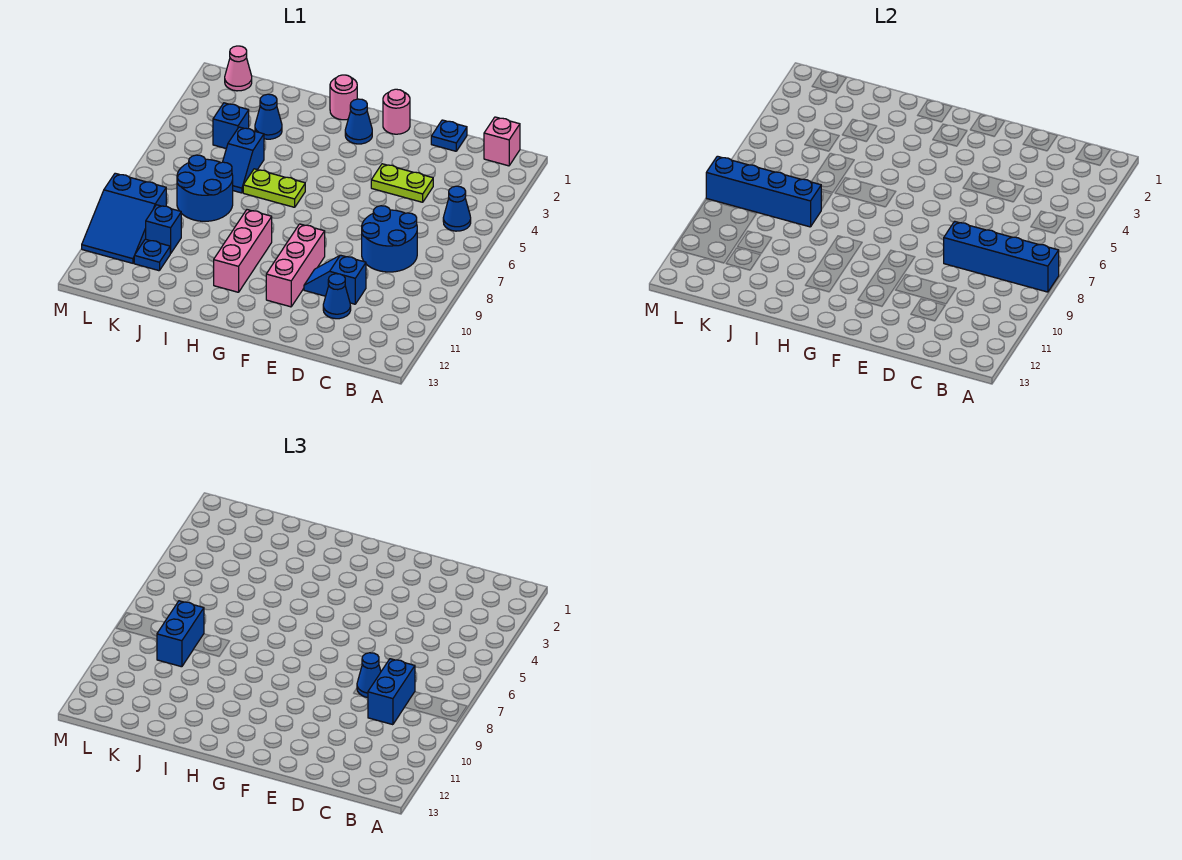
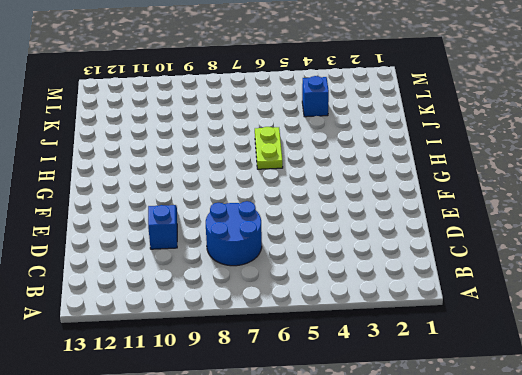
none -> pink brick B1 level 1
none -> blue cone B5 level 1
none -> blue plate D1 level 1

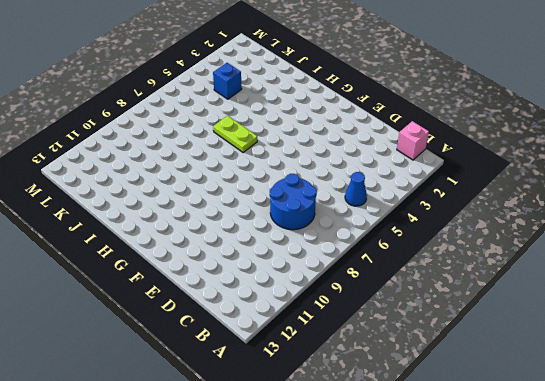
none -> blue plate D1 level 1
none -> lime plate D4:E4 level 1
none -> blue slope D10:E10 level 1 top D

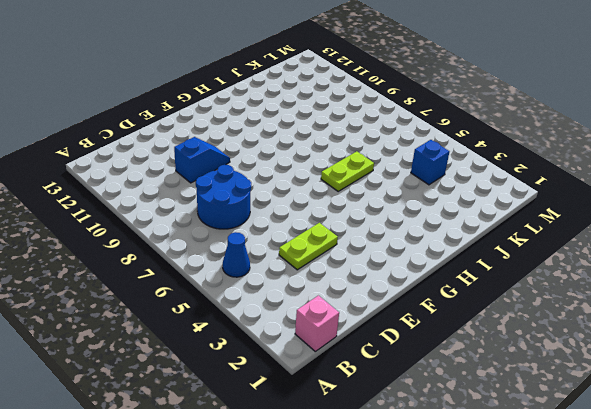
none -> blue plate D1 level 1
none -> blue cone D11 level 1
none -> pink round brick F1 level 1

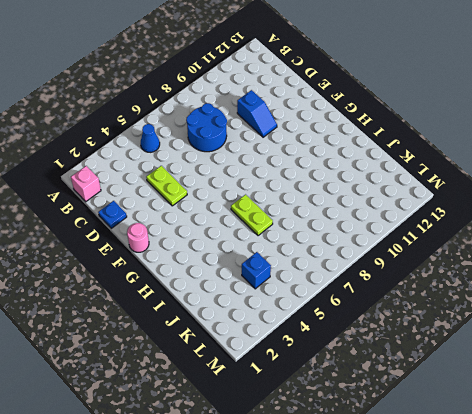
none -> blue cone D11 level 1
none -> pink brick F9:F11 level 1
none -> blue cone G2 level 1

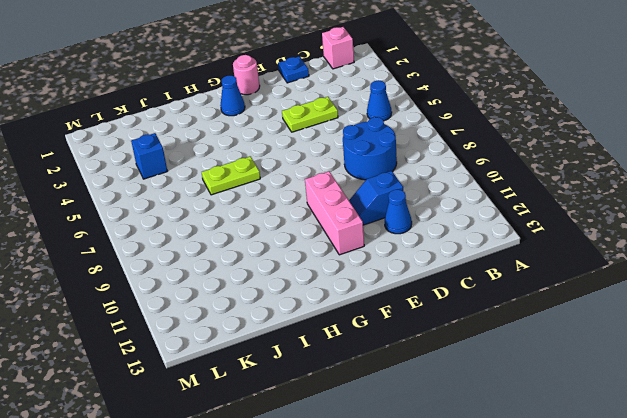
none -> pink round brick H1 level 1
none -> pink brick H9:H11 level 1
none -> blue cone J3 level 1

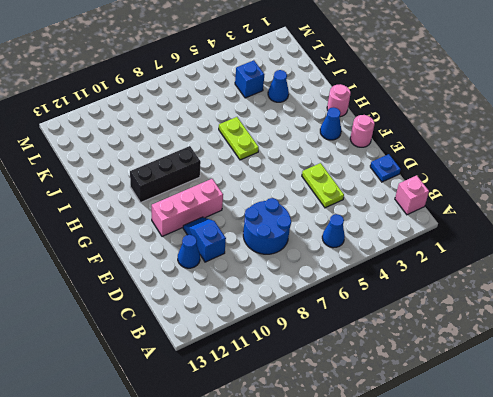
black brick H9:H11 level 1 -> pink brick H9:H11 level 1
none -> blue slope J5:J6 level 1 top 5
none -> blue round brick J7:K8 level 1
none -> blue brick K10 level 1

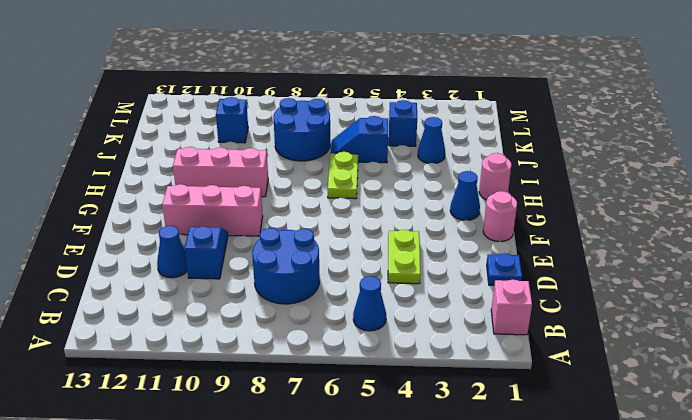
none -> blue plate K11 level 1
none -> pink cone L1 level 1
none -> blue slope L9:M11 level 1 top 9

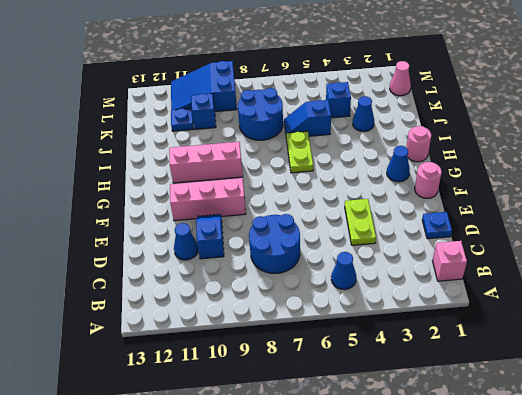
none -> blue brick A8:D8 level 2
none -> blue brick J8:M8 level 2
none -> blue brick C8:C9 level 3

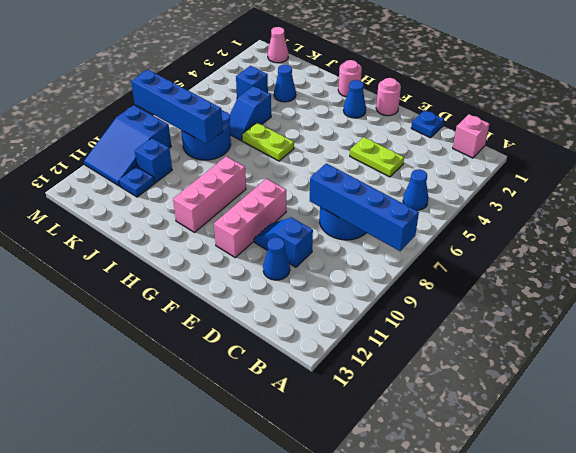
none -> blue brick C8:C9 level 3
none -> blue cone D8 level 3
none -> blue brick K8:K9 level 3

